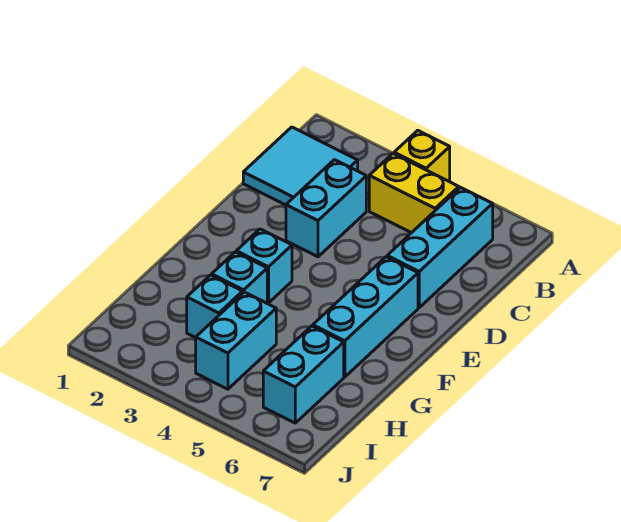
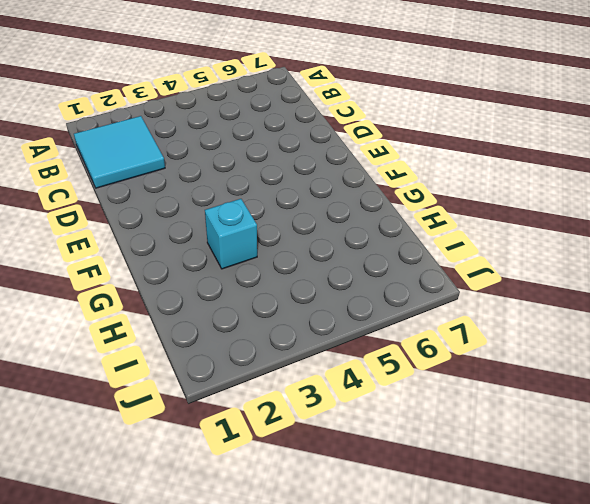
none -> yellow brick A4 level 1
none -> yellow brick B4:B5 level 1

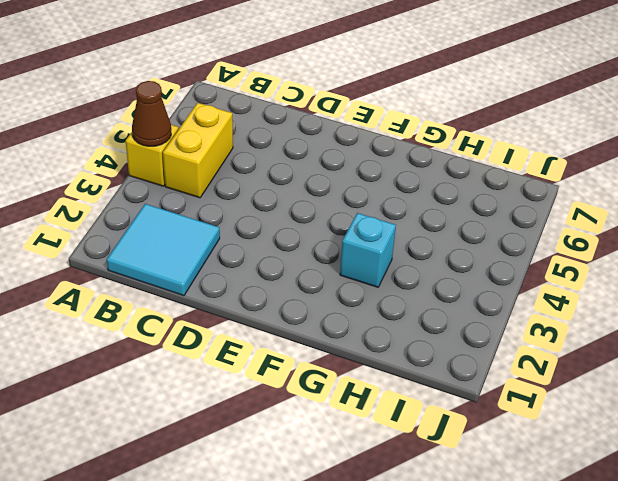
brown cone A4 level 2 -> none
none -> cyan brick B6:D6 level 1
none -> cyan brick C3:D3 level 1

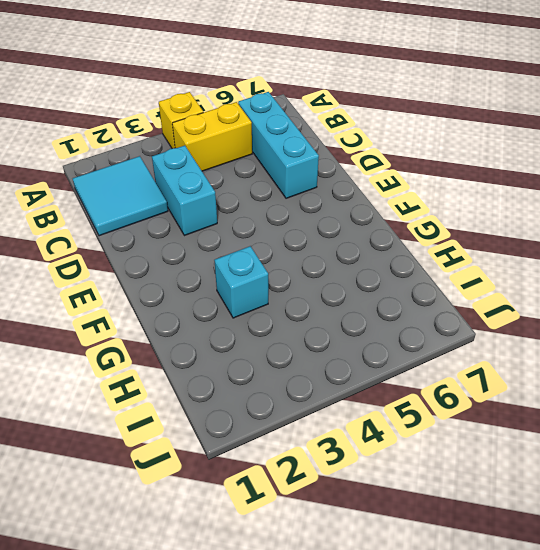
none -> cyan brick E6:G6 level 1
none -> cyan brick F3 level 1

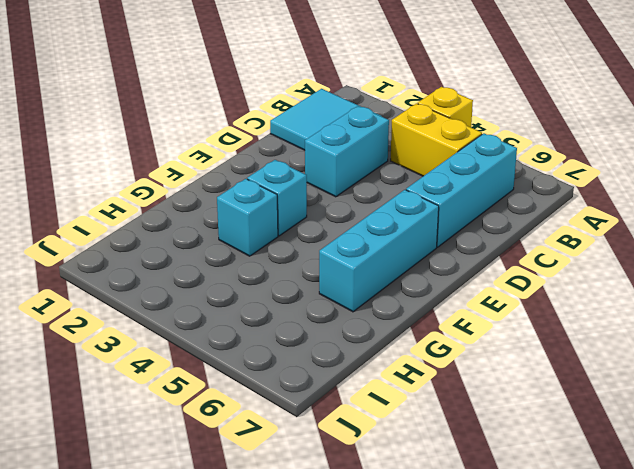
none -> cyan brick H3 level 1
none -> cyan brick H4:I4 level 1

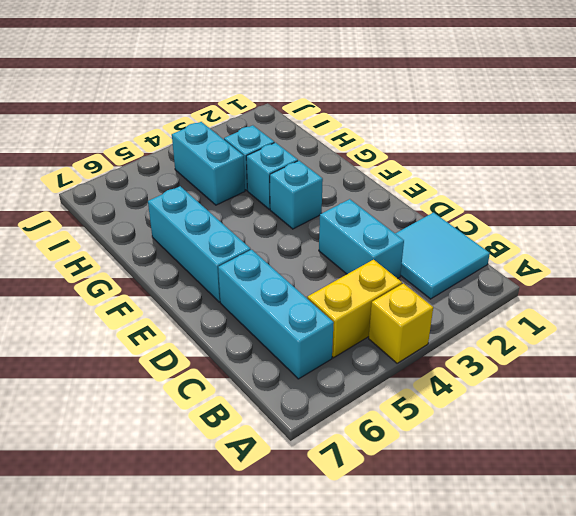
none -> cyan brick H6:I6 level 1

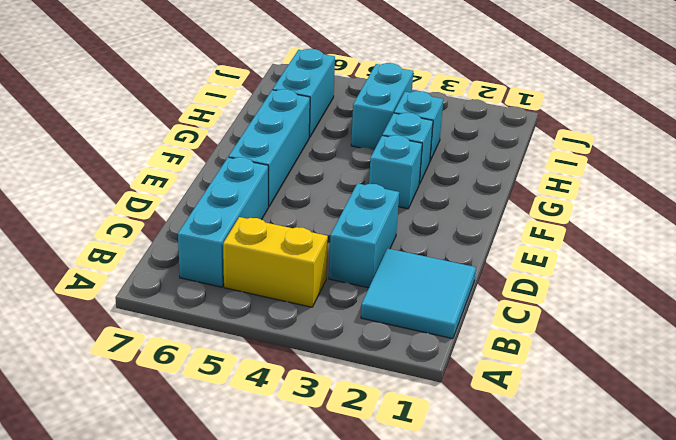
none -> yellow brick A4 level 1

